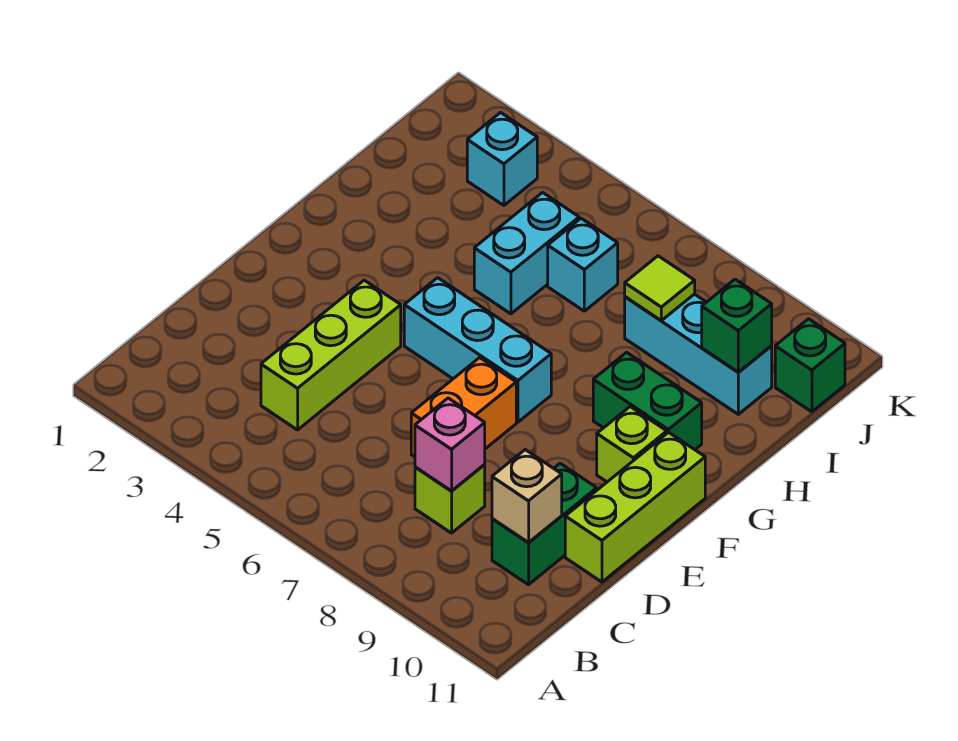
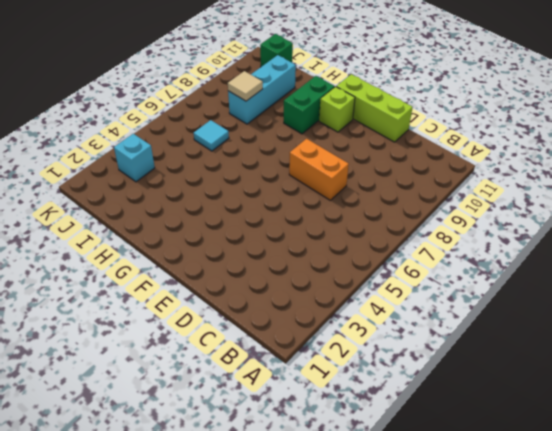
cyan tile I6 level 1 -> cyan brick I6 level 1
tan tile I8 level 2 -> lime tile I8 level 2
none -> lime brick C4:E4 level 1
none -> lime brick C8 level 1
none -> green brick C10:D10 level 1

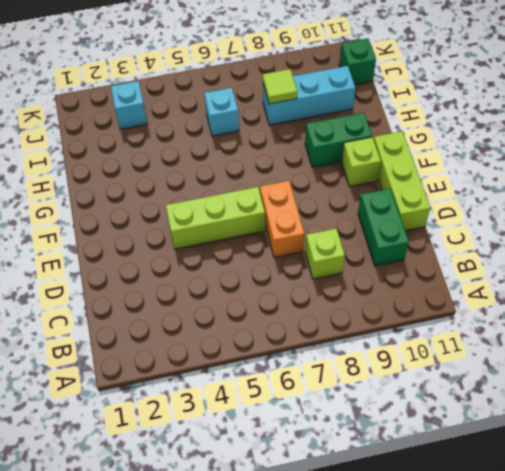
lime brick E4:E6 level 1 -> lime brick C4:E4 level 1
none -> cyan brick F5:F7 level 1
none -> cyan brick H5:I5 level 1
none -> pink brick C8 level 2

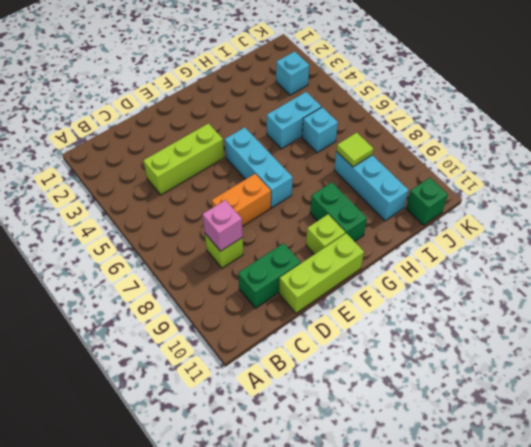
none -> tan brick C10 level 2
none -> green brick I10 level 2

